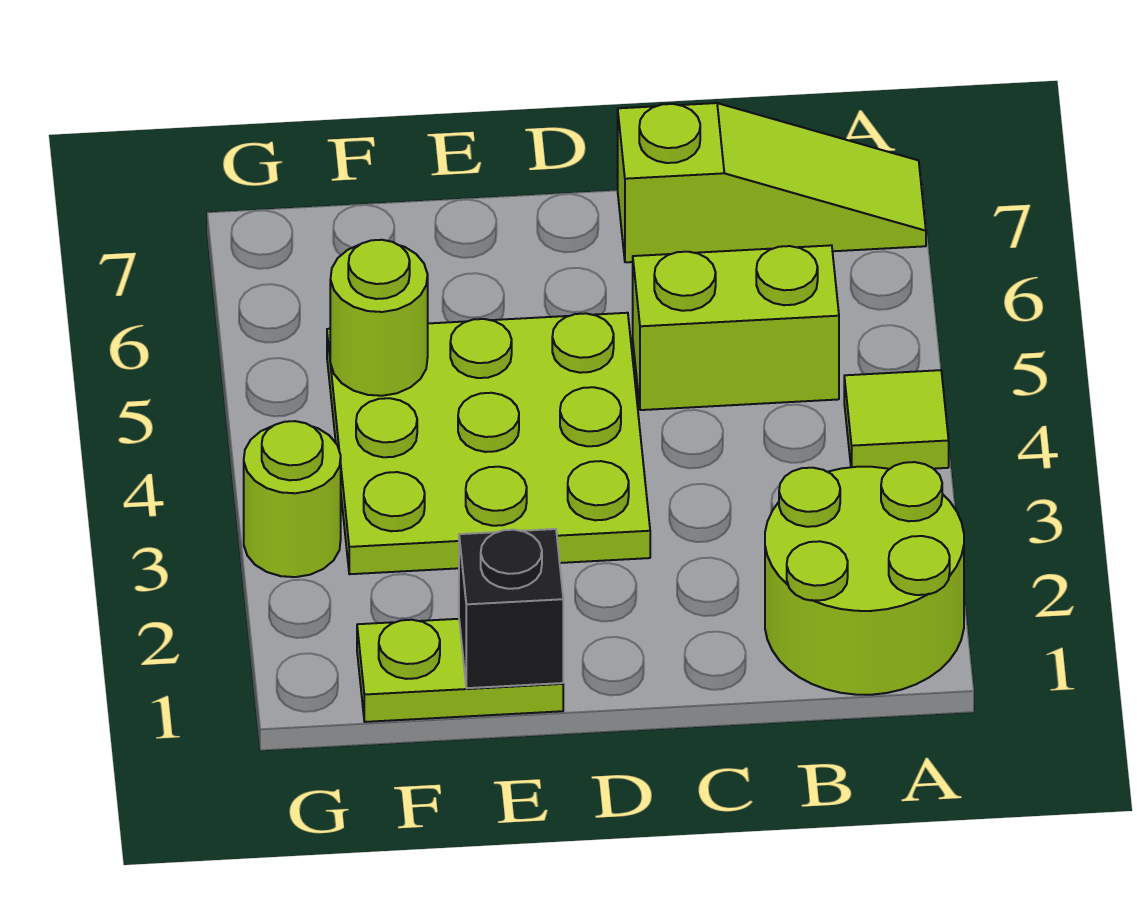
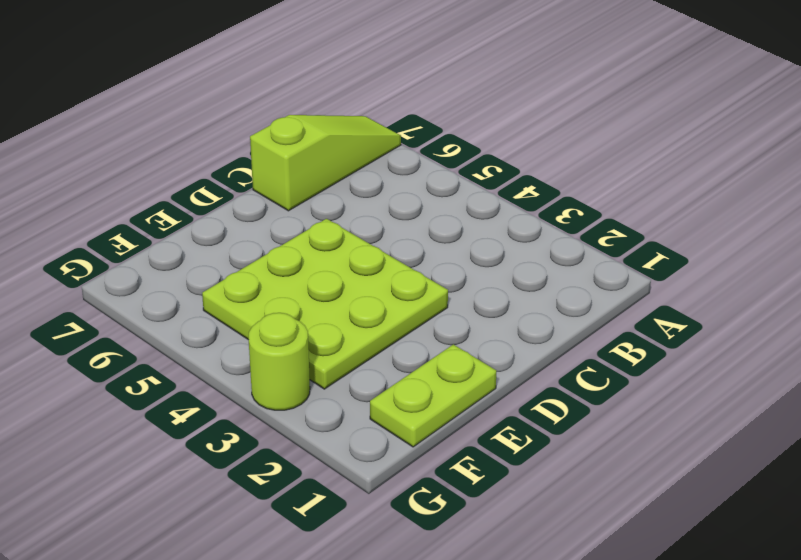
none -> lime round brick A1:B2 level 1
none -> lime tile A4 level 1

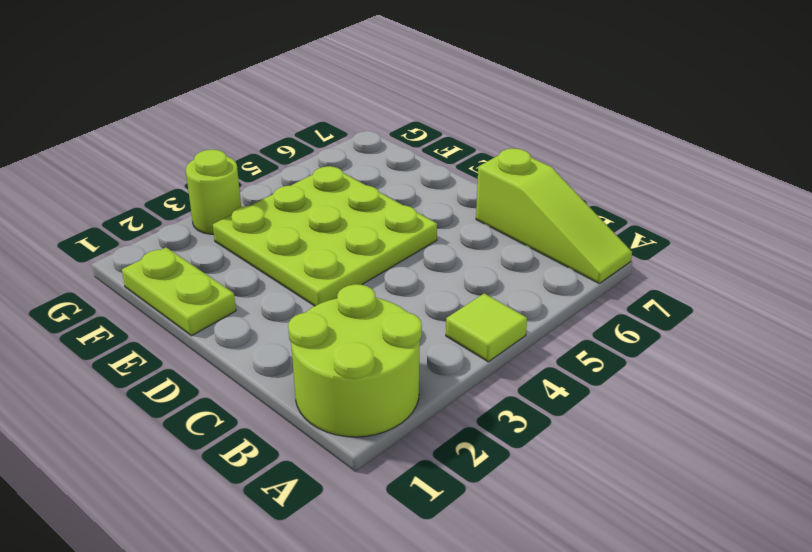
none -> lime brick B5:C5 level 1
none -> black brick E1 level 2

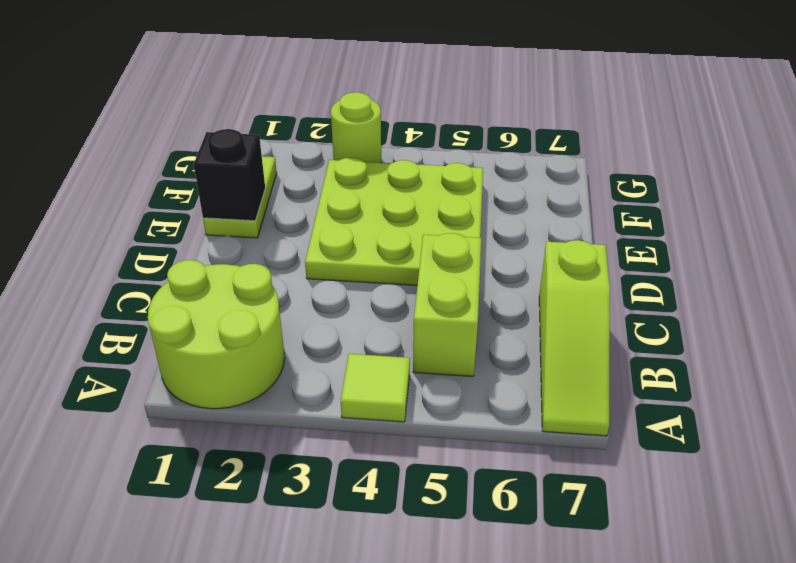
none -> lime round brick F5 level 2

